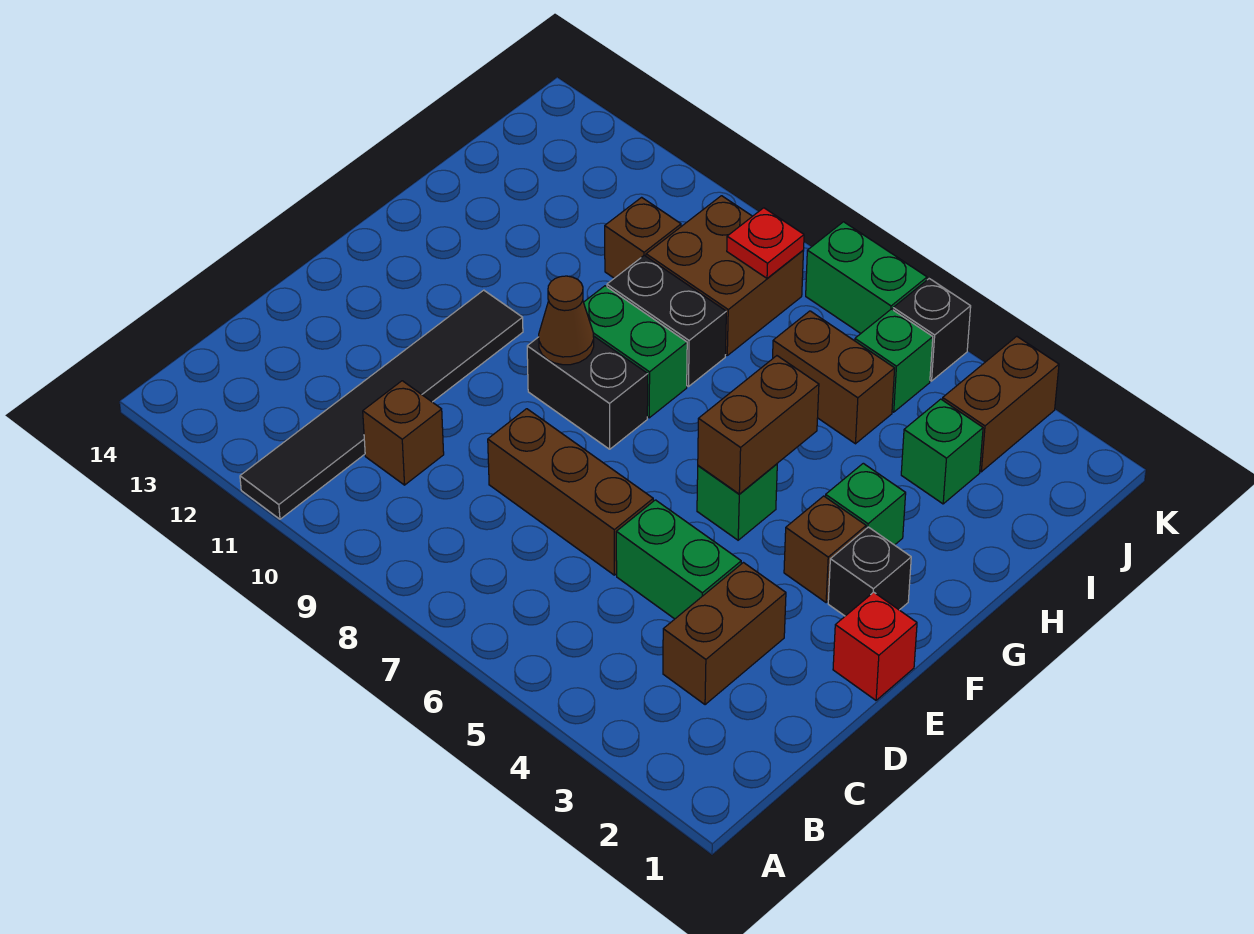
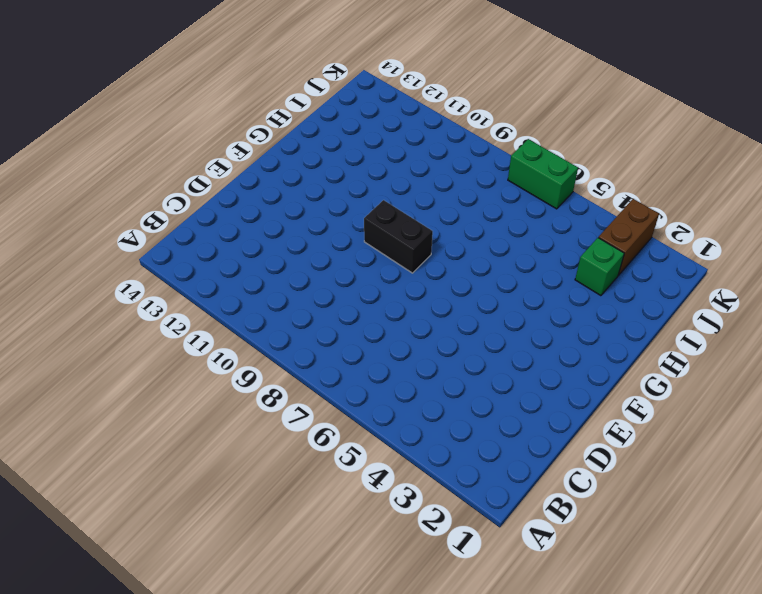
none -> black tile A11:F11 level 1
none -> brown brick C3:D3 level 1
none -> brown brick C10 level 1

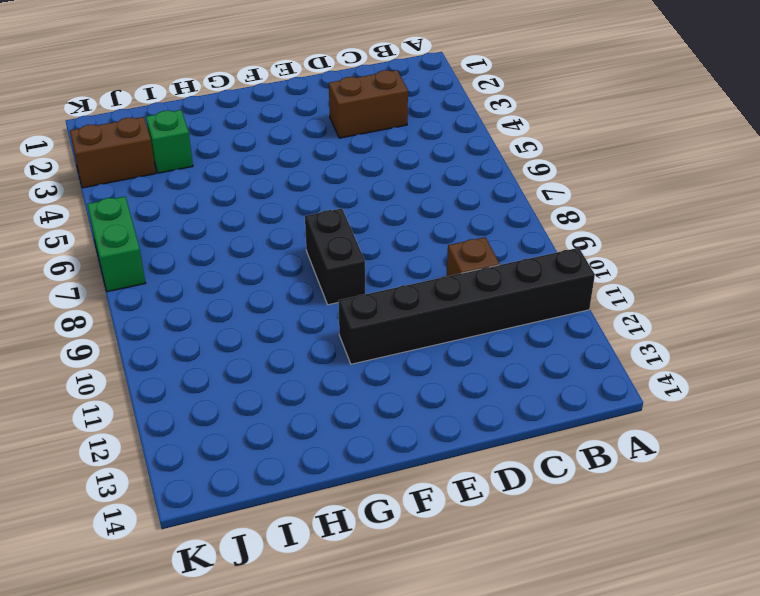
black brick A11:F11 level 1 -> black tile A11:F11 level 1
none -> green brick D4:D5 level 1
none -> brown brick D6:D8 level 1
none -> red brick E1 level 1

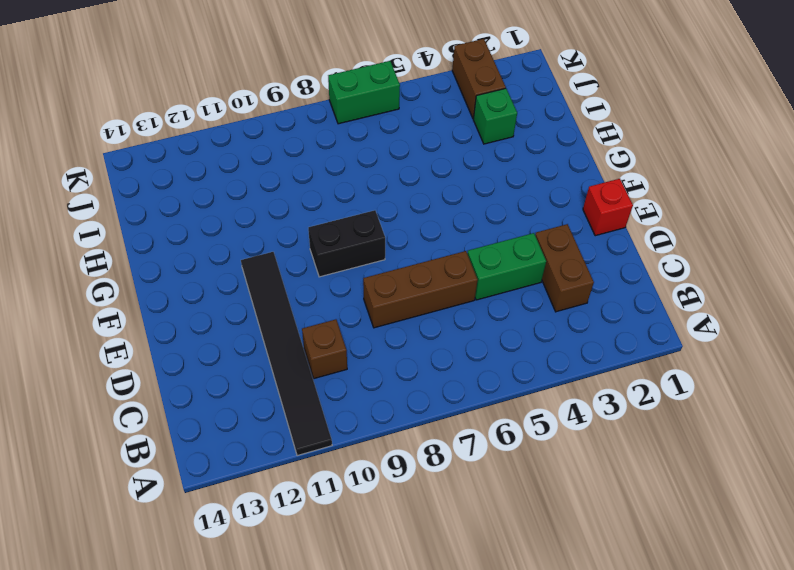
none -> black brick F2 level 1
none -> brown brick F3 level 1
none -> green brick F5 level 1

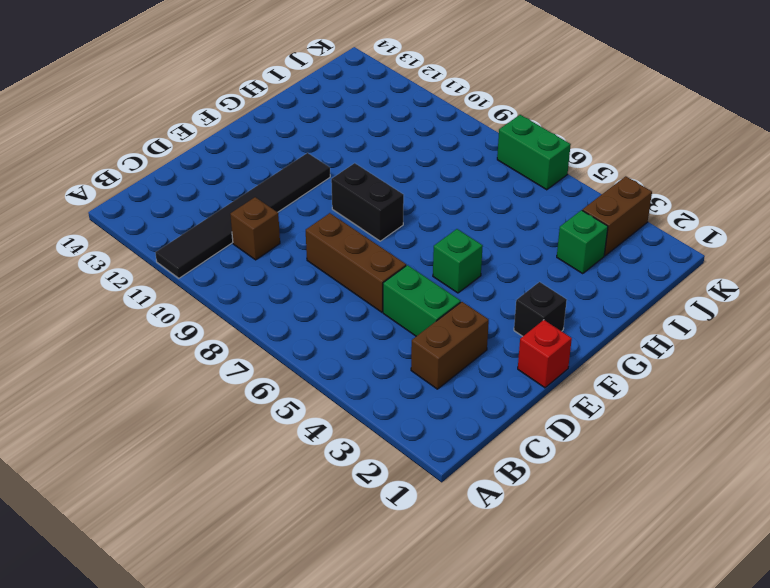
none -> brown brick F3 level 1
none -> green brick G3 level 1
none -> green brick G8:G9 level 1

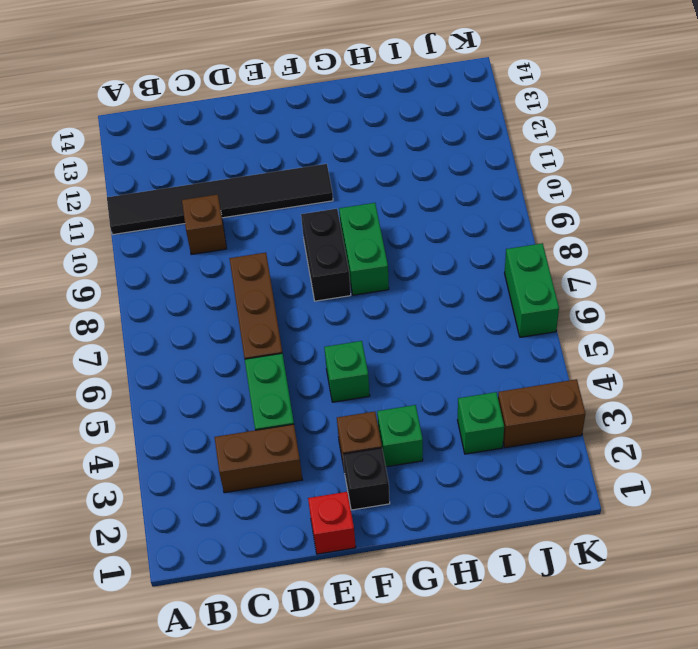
none -> black brick H8:H9 level 1
none -> brown brick I5:I6 level 1
none -> brown brick I8:J9 level 1

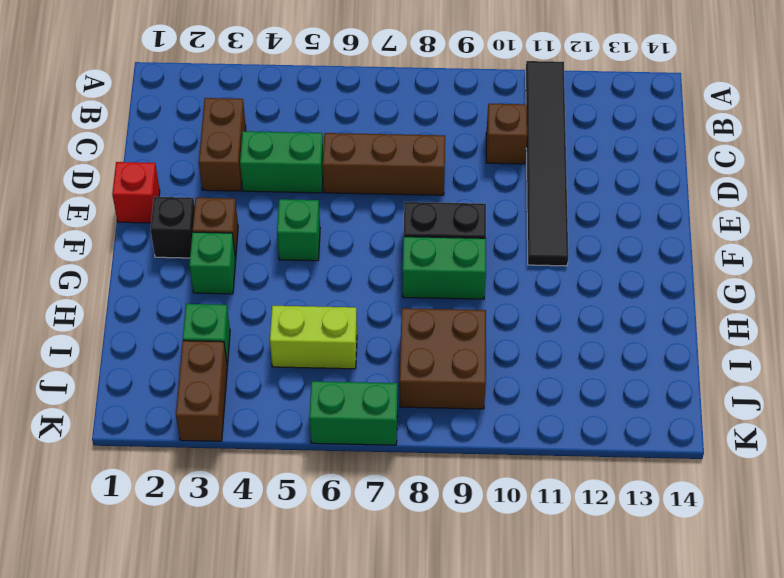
lime brick I5:I6 level 1 -> brown brick I5:I6 level 1
none -> black brick H8:H9 level 1
none -> brown brick I10 level 1
none -> green brick J5 level 1

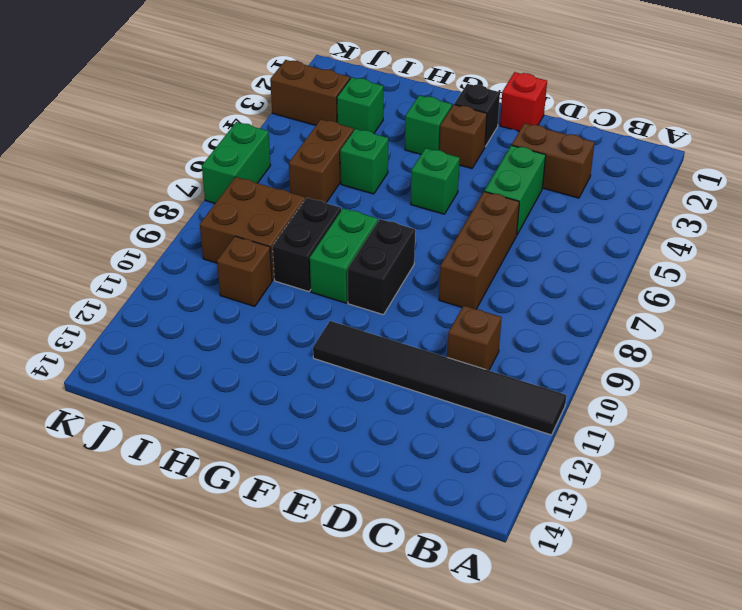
green brick H5 level 1 -> green brick J5 level 1
none -> black brick K5 level 1
none -> brown brick F5:G5 level 2
none -> brown cone F9 level 2

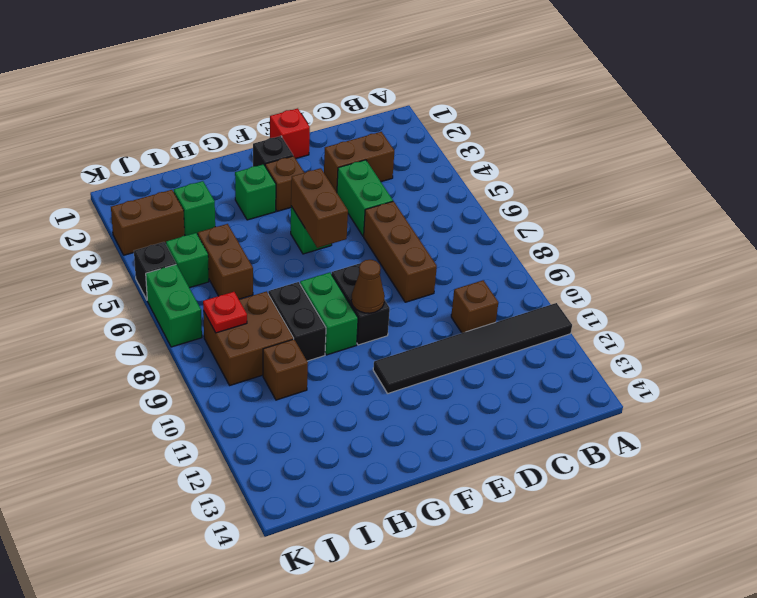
brown brick F5:F6 level 2 -> brown brick F5:G5 level 2

